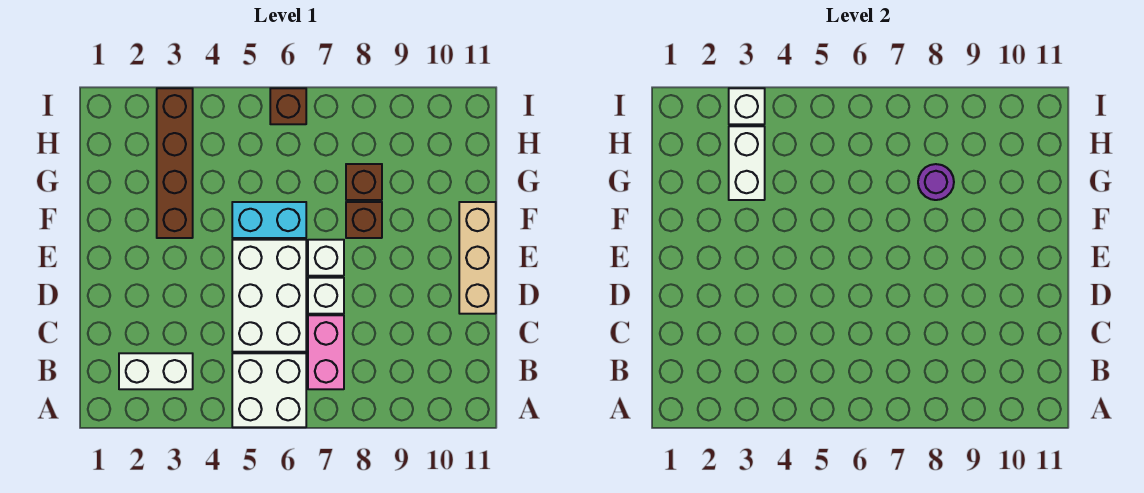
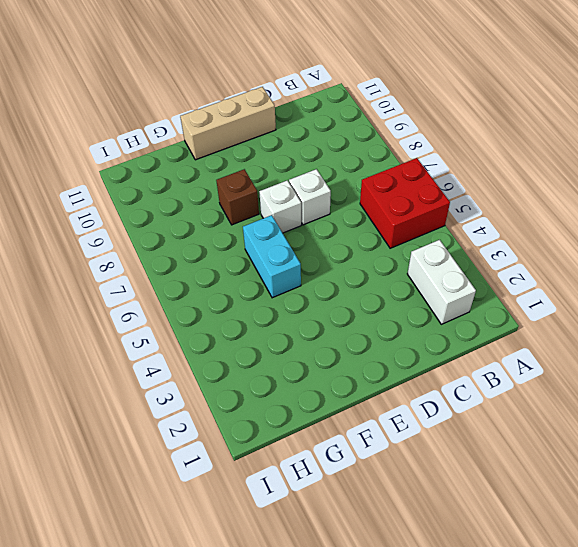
red brick A5:B6 level 1 -> white brick A5:B6 level 1
none -> pink brick B7:C7 level 1
none -> white brick C5:E6 level 1
none -> brown brick F3:I3 level 1

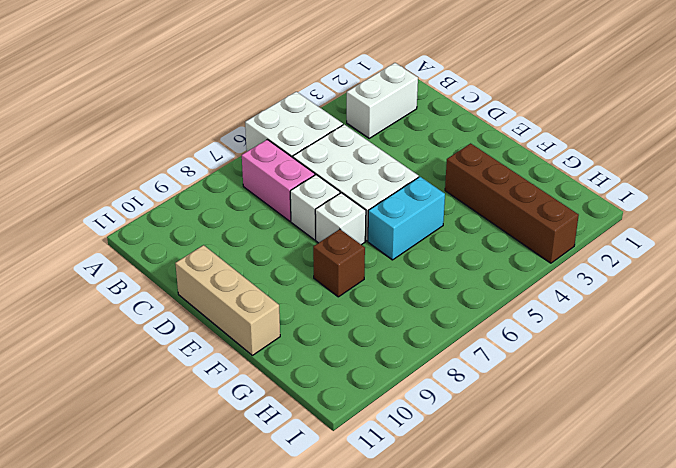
none -> brown brick G8 level 1
none -> brown brick I6 level 1
none -> white brick G3:H3 level 2

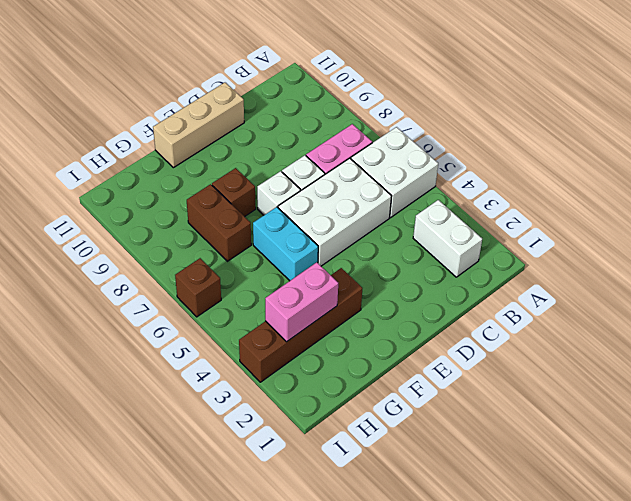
pink brick G3:H3 level 2 -> white brick G3:H3 level 2
brown brick G7:G8 level 1 -> brown brick G8 level 1
none -> purple round brick G8 level 2
none -> white brick I3 level 2

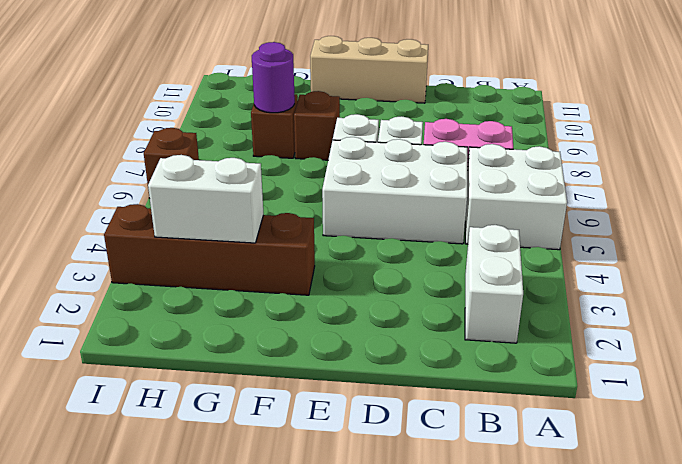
none -> cyan brick F5:F6 level 1
none -> white brick I3 level 2

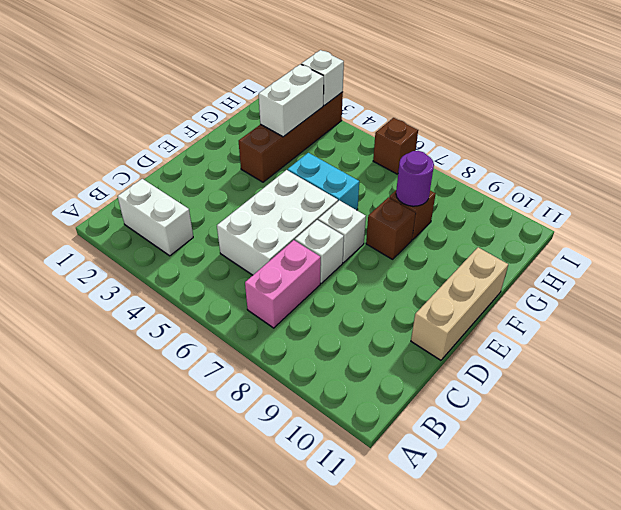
none -> white brick A5:B6 level 1

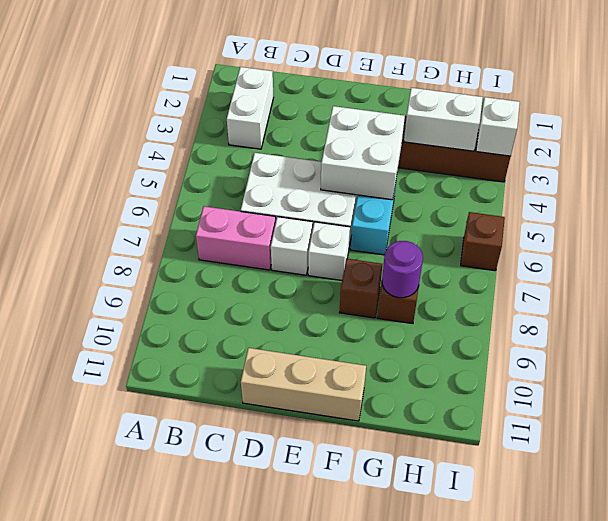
white brick E4:F5 level 2 -> white brick A5:B6 level 1

